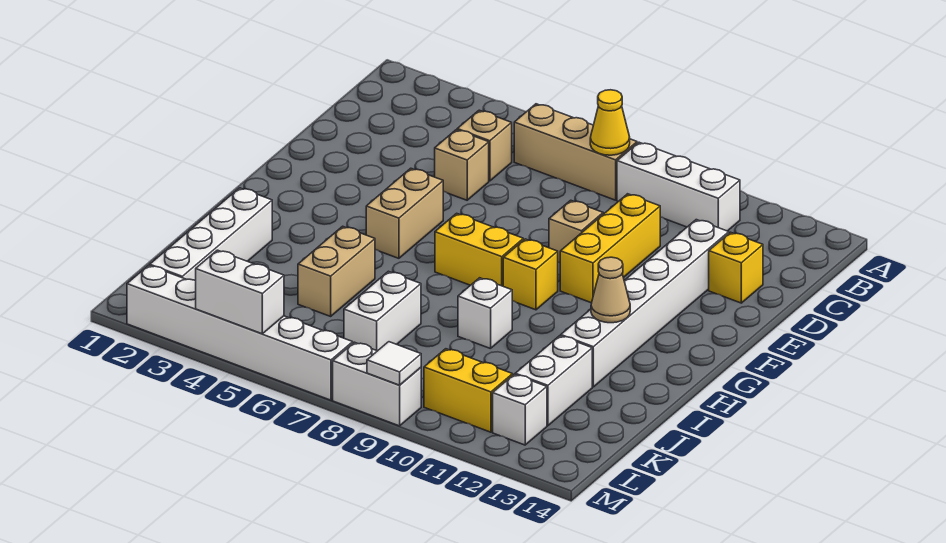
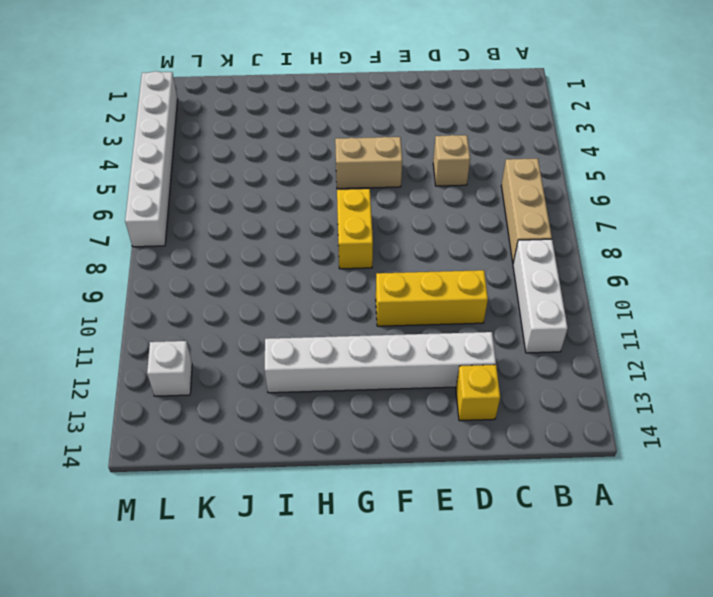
none -> tan brick C5 level 1
none -> tan brick E9 level 1
none -> yellow brick G9 level 1

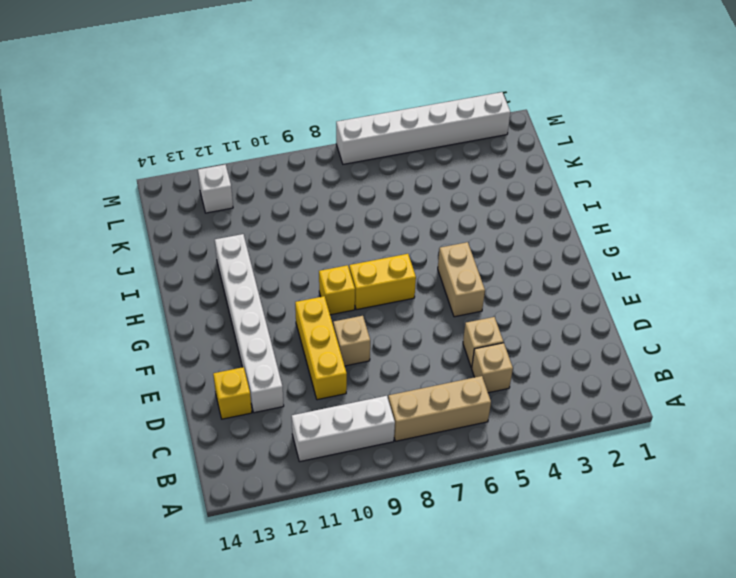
none -> white brick I2:L2 level 1
none -> tan brick I5:J5 level 1
none -> white brick I9 level 1

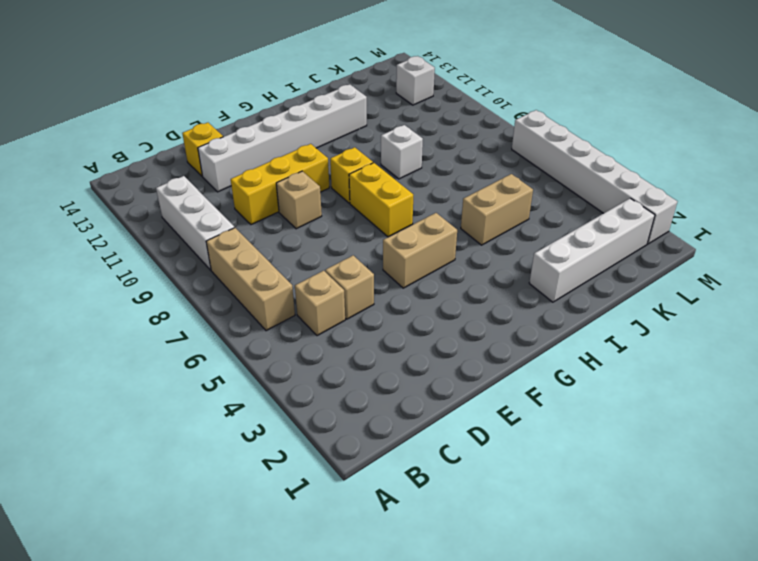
none -> white brick J7:K7 level 1
none -> white brick J12:K12 level 1
none -> yellow brick L10:L11 level 1

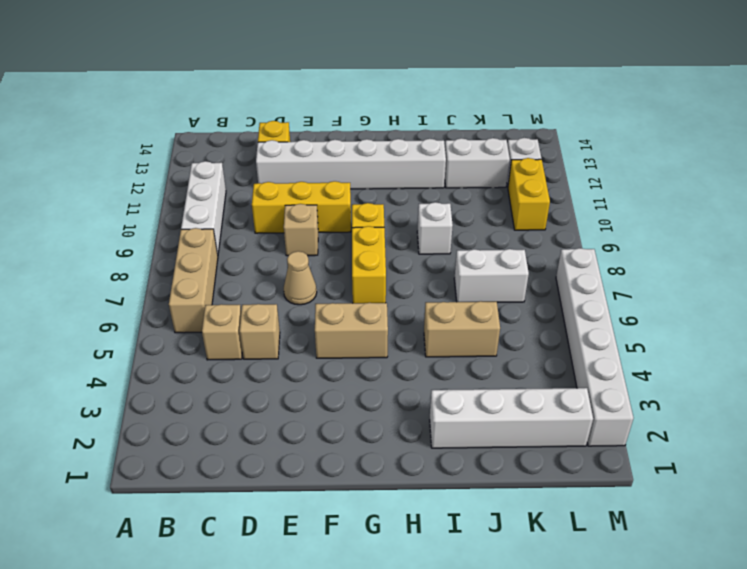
tan cone E7 level 1 -> tan cone H12 level 2
none -> white brick M8:M9 level 1
none -> yellow cone B8 level 2
none -> white brick M4:M5 level 2

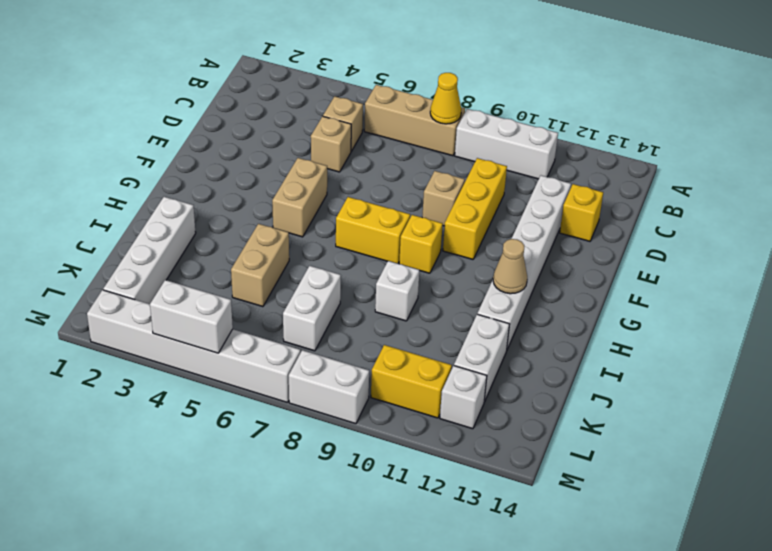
none -> white tile M9 level 2

